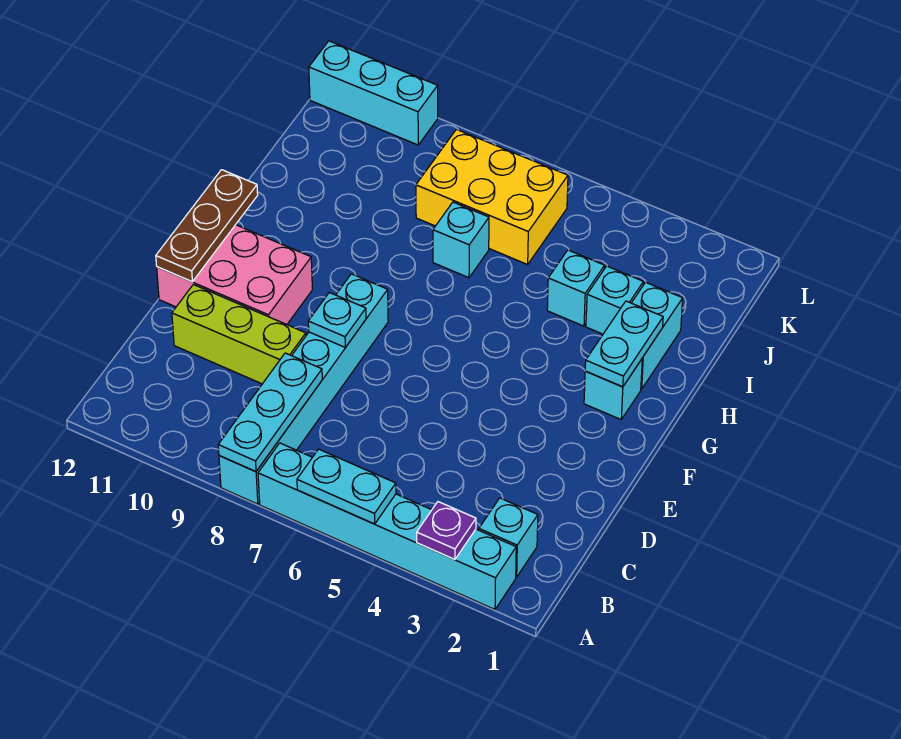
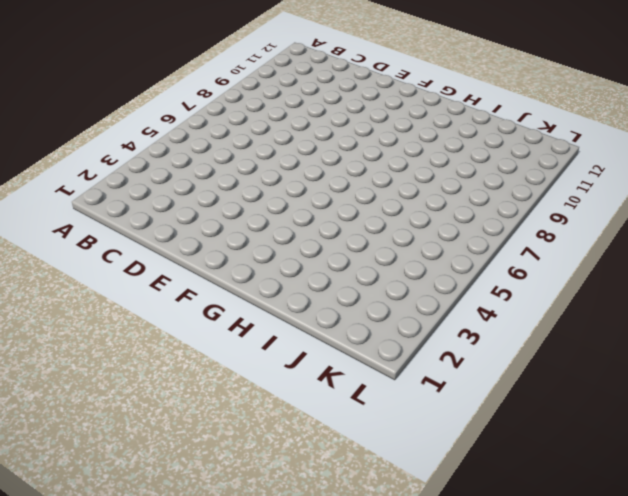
none -> cyan brick A2:A7 level 1
none -> cyan brick A8:F8 level 1
none -> cyan brick B2 level 1

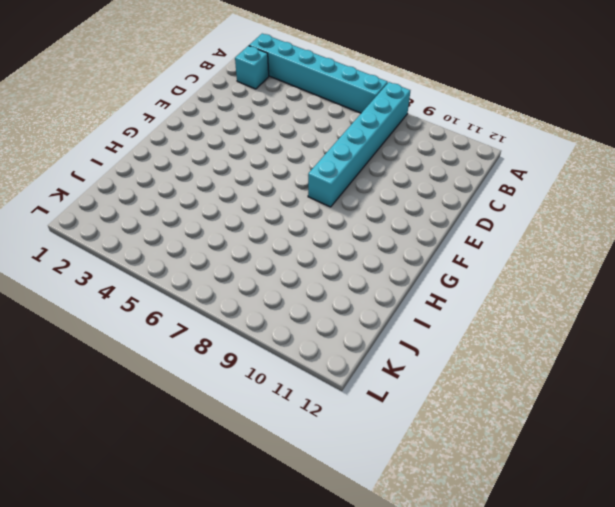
none -> lime brick D9:D11 level 1
none -> pink brick E10:F12 level 1
none -> cyan brick G2 level 1

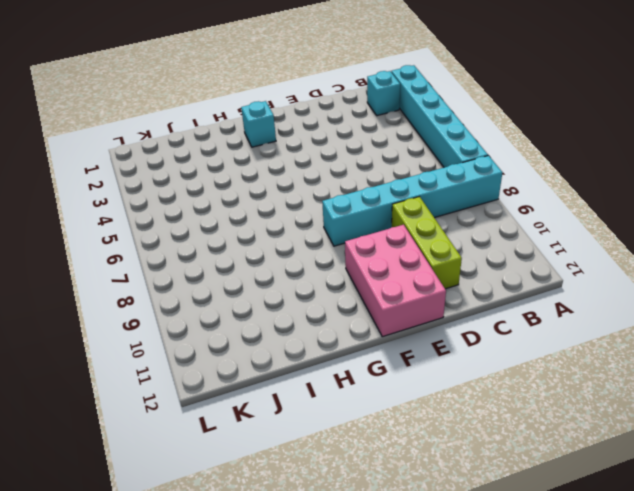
none -> cyan brick H2:I2 level 1
none -> cyan brick I3 level 1
none -> cyan brick I4 level 1

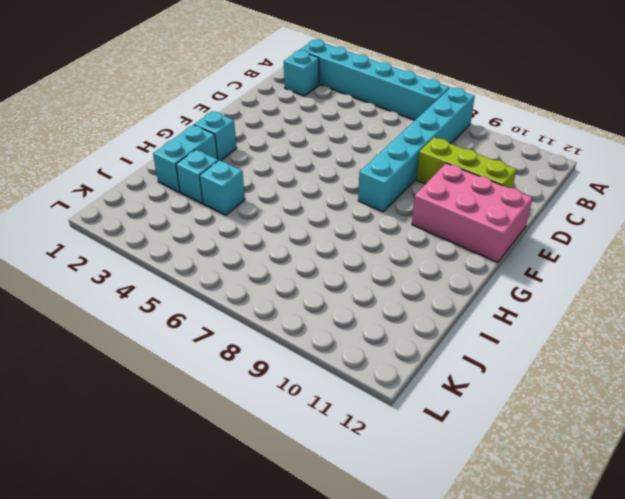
none -> cyan brick I7 level 1
none -> yellow brick J6:K8 level 1
none -> cyan brick L10:L12 level 1

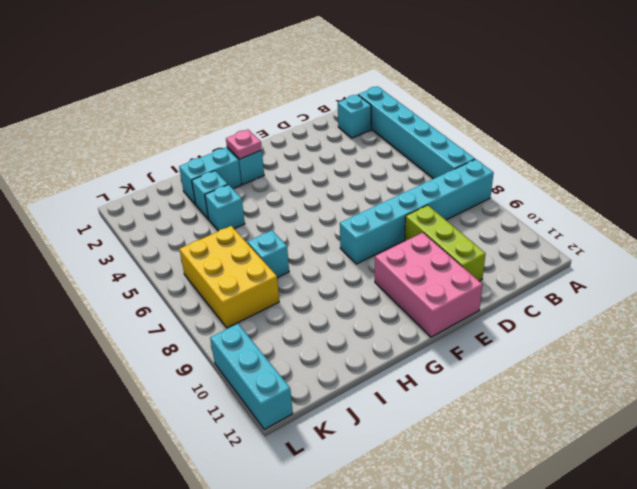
pink plate G2 level 2 -> cyan plate G2:H2 level 2
none -> purple plate A3 level 2
none -> cyan plate A5:A6 level 2
none -> cyan plate A8:C8 level 2

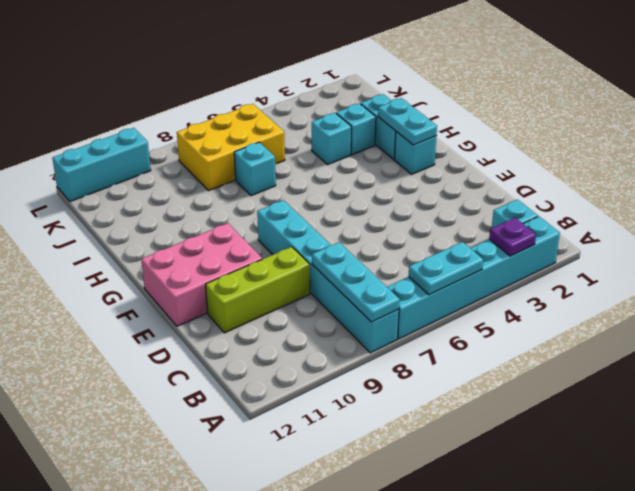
none -> cyan plate E8 level 2
none -> brown plate E12:G12 level 2

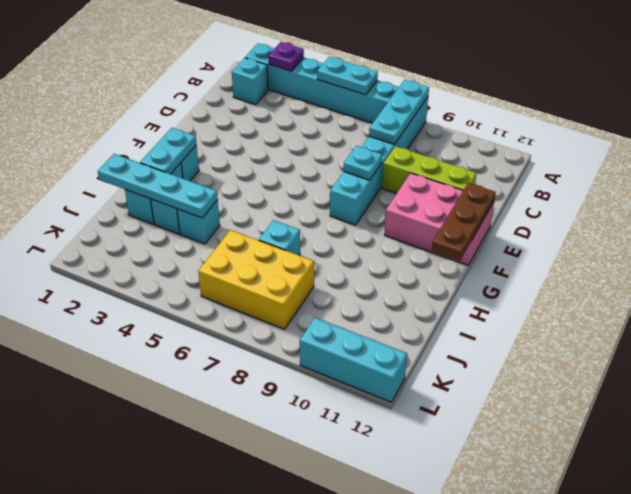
cyan plate I1:I4 level 2 -> none

